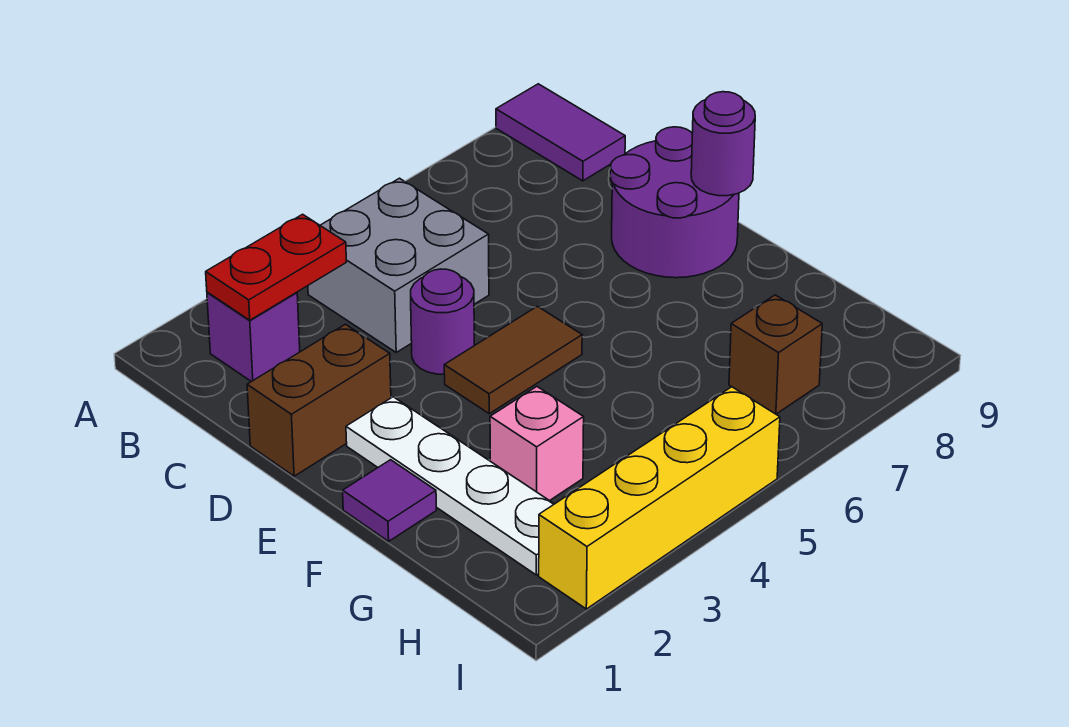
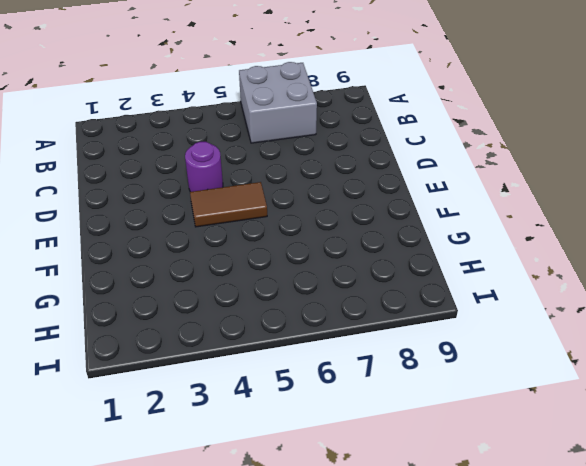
grey brick A6:B7 level 1 -> grey brick B4:C5 level 1
none -> purple tile A9:B9 level 1
none -> purple brick B2 level 1
none -> brown brick D1:D2 level 1

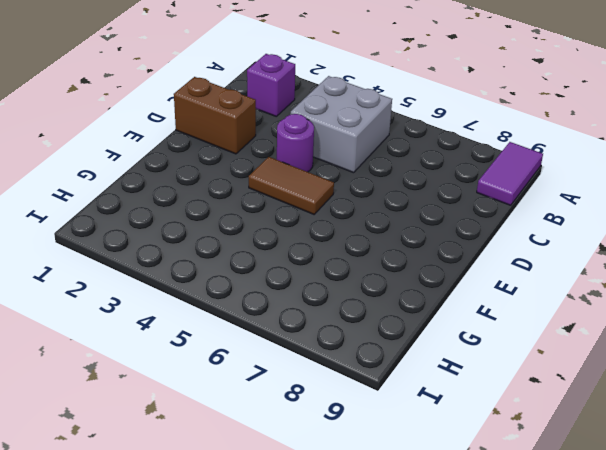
none -> purple round brick D8:E9 level 1
none -> white plate E2:H2 level 1
none -> purple tile F1 level 1

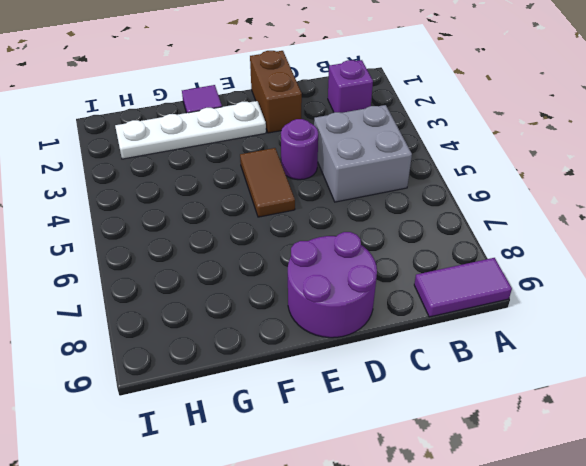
none -> pink brick G3 level 1
none -> brown brick H7 level 1
none -> yellow brick I2:I5 level 1

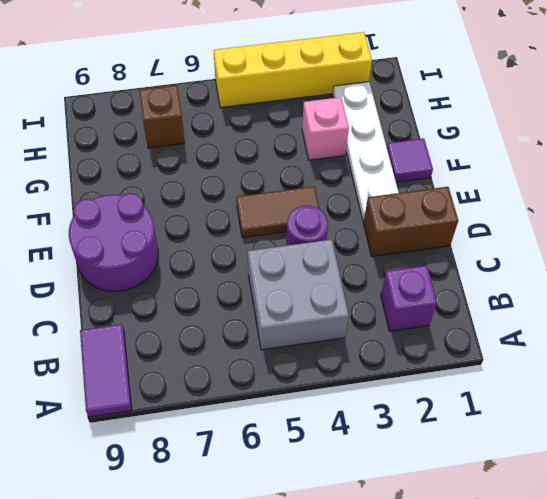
none -> red plate B2:B3 level 2
none -> purple round brick E9 level 2

